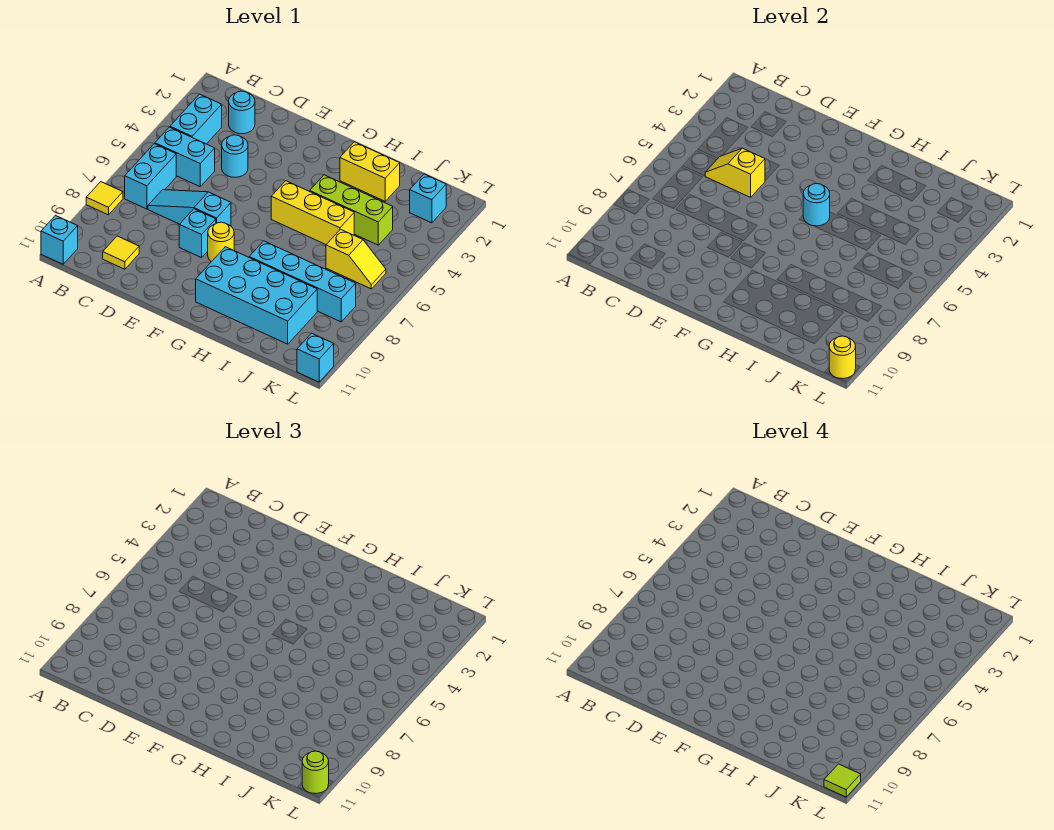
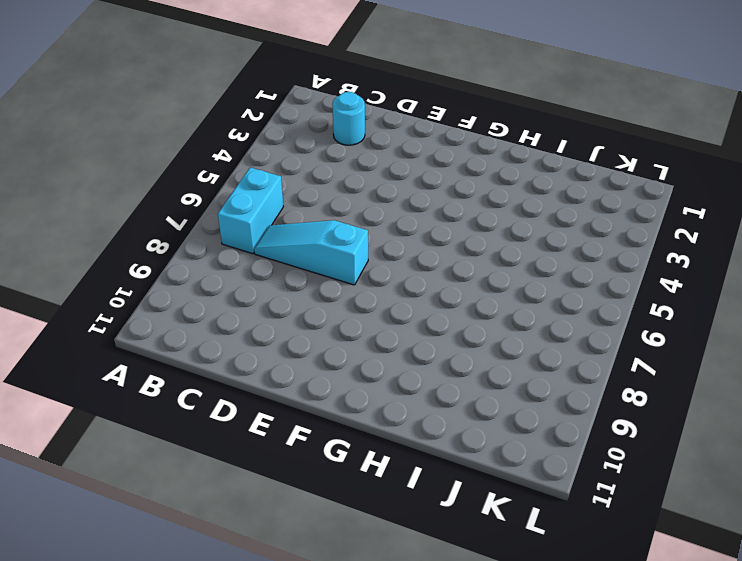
none -> yellow tile A8 level 1
none -> cyan brick A11 level 1
none -> cyan brick B3:B4 level 1

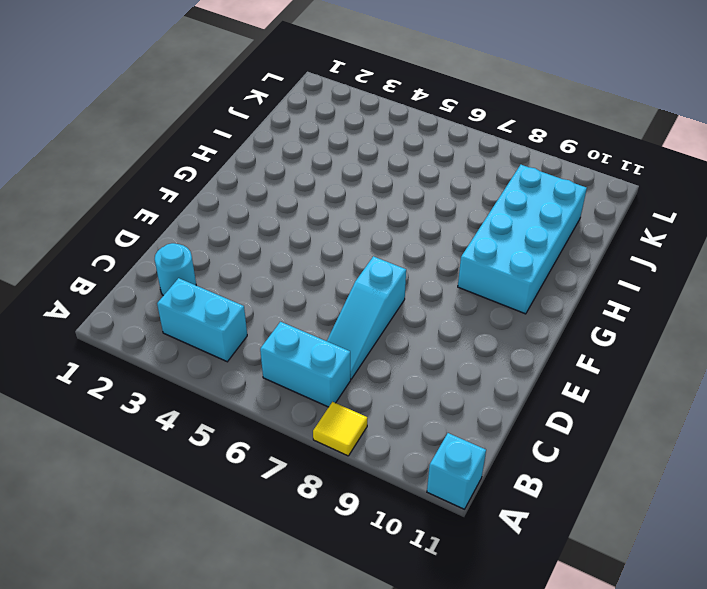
none -> cyan brick B5:C5 level 1
none -> yellow tile C10 level 1
none -> cyan round brick D4 level 1

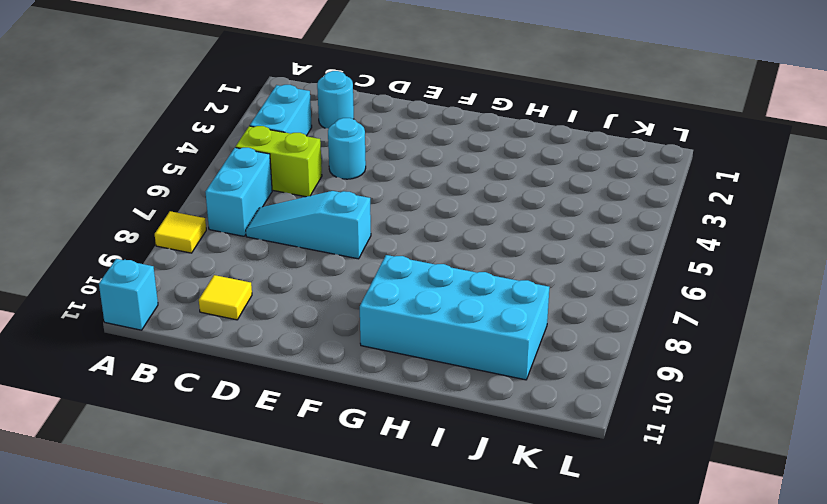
lime brick B5:C5 level 1 -> cyan brick B5:C5 level 1
none -> cyan brick E8 level 1
none -> yellow round brick F8 level 1
none -> yellow brick G5:I5 level 1

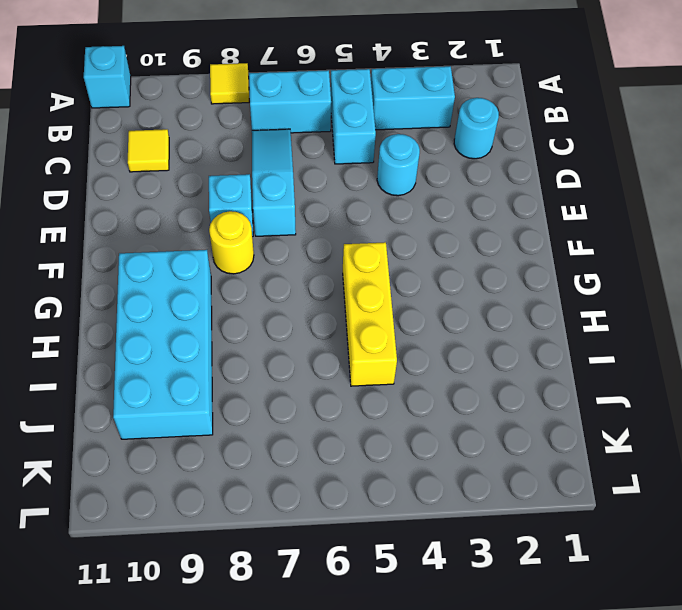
none -> yellow brick H2:I2 level 1
none -> lime brick H4:J4 level 1
none -> cyan brick H8:K8 level 1

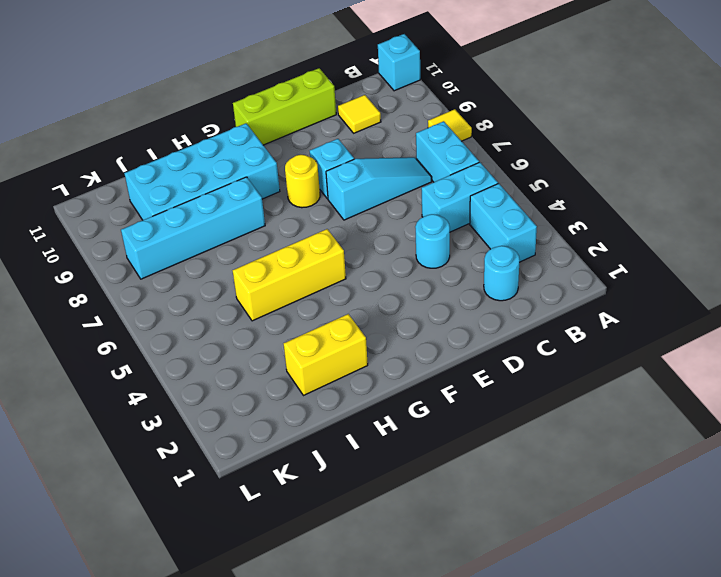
lime brick D11:F11 level 1 -> lime brick H4:J4 level 1
none -> yellow slope J6:K6 level 1 top J
none -> cyan brick K2 level 1
none -> cyan brick L11 level 1

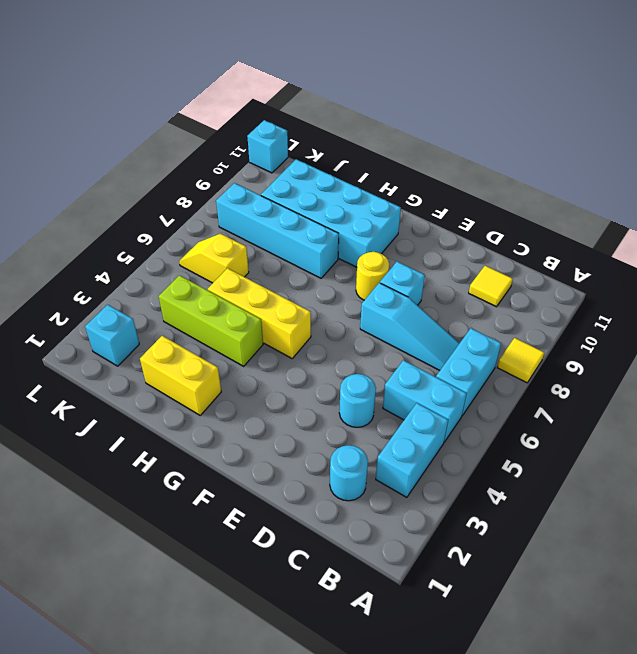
none -> cyan brick A11 level 1
none -> yellow slope C5:D5 level 2 top D
none -> cyan round brick G5 level 2

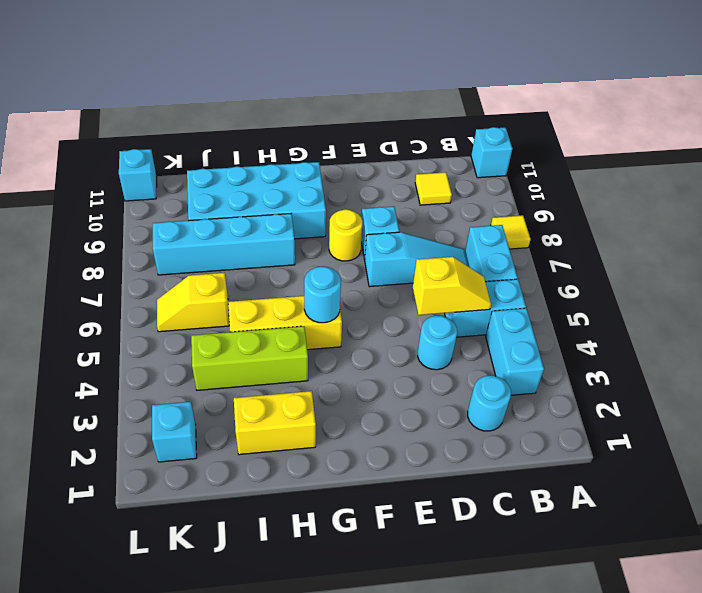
none -> yellow round brick L11 level 2
none -> lime round brick L11 level 3
none -> lime tile L11 level 4

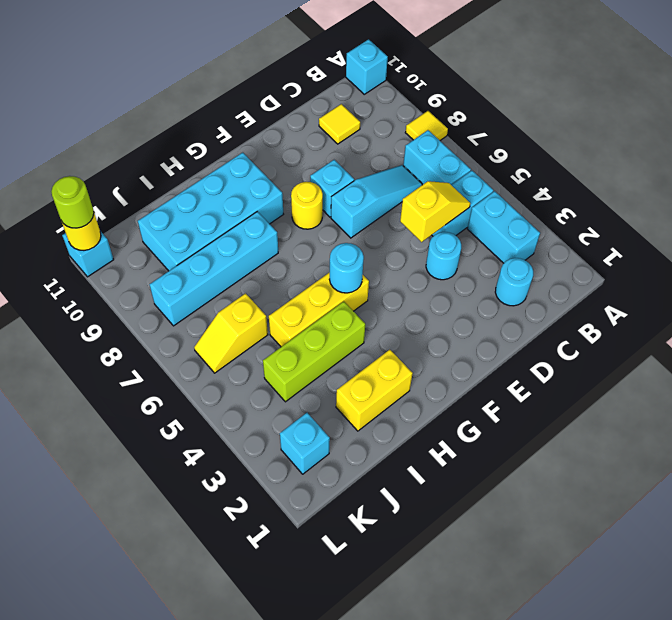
none -> lime tile L11 level 4

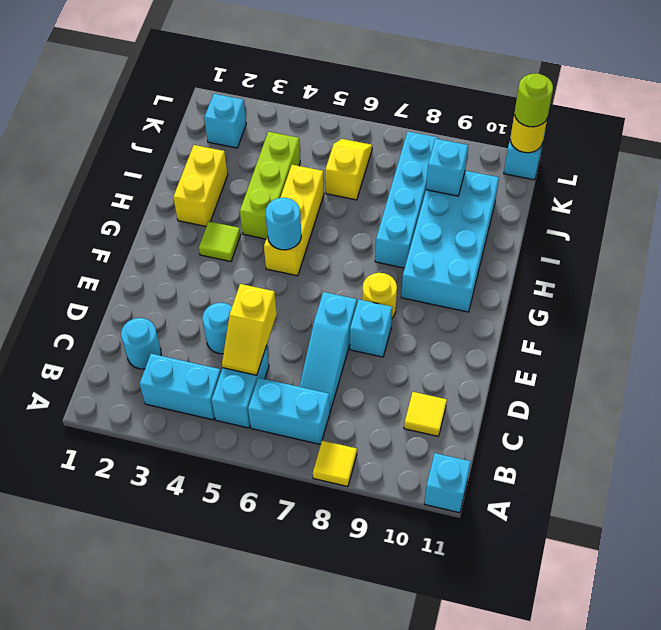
lime tile G3 level 1 -> lime tile L11 level 4
cyan brick J9 level 2 -> none

